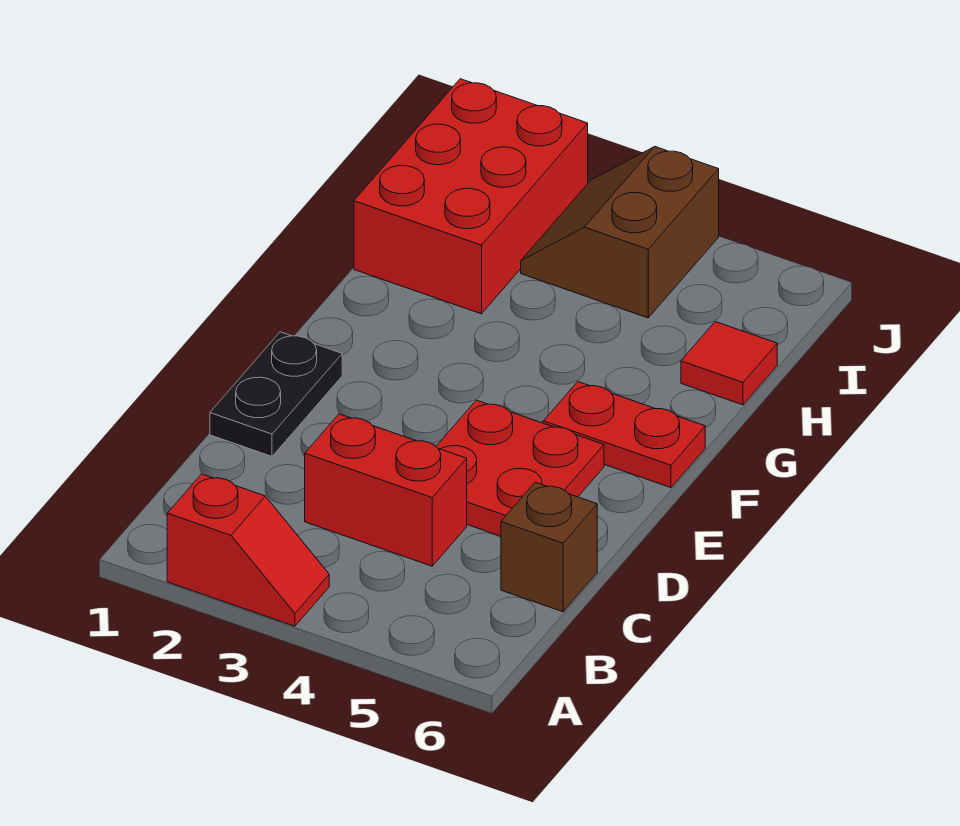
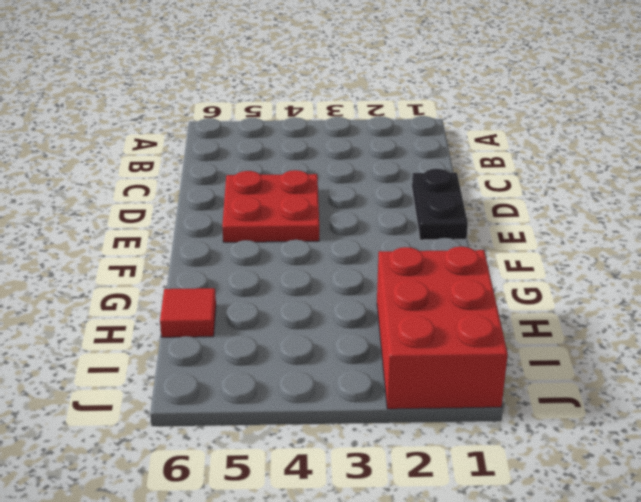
none -> red slope A2:A3 level 1 top 2
none -> red brick C3:C4 level 1

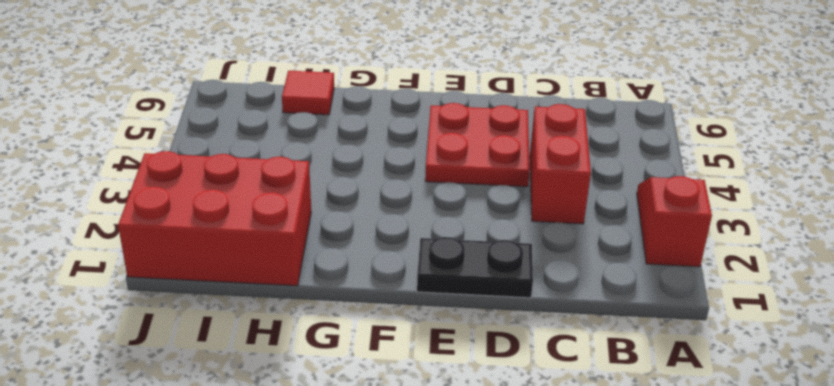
none -> brown brick C6 level 1
none -> red plate F5:F6 level 1

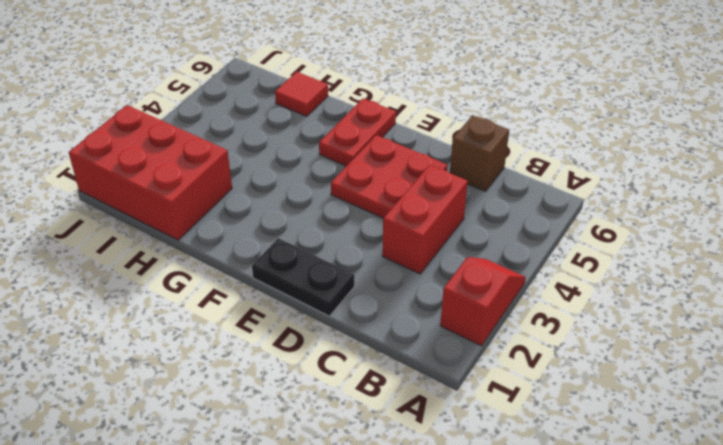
none -> brown slope I3:J4 level 1 top 4

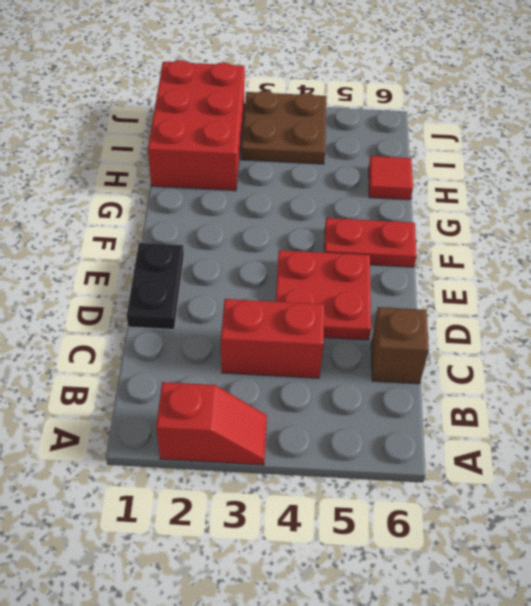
brown plate I3:J4 level 1 -> brown slope I3:J4 level 1 top 4

